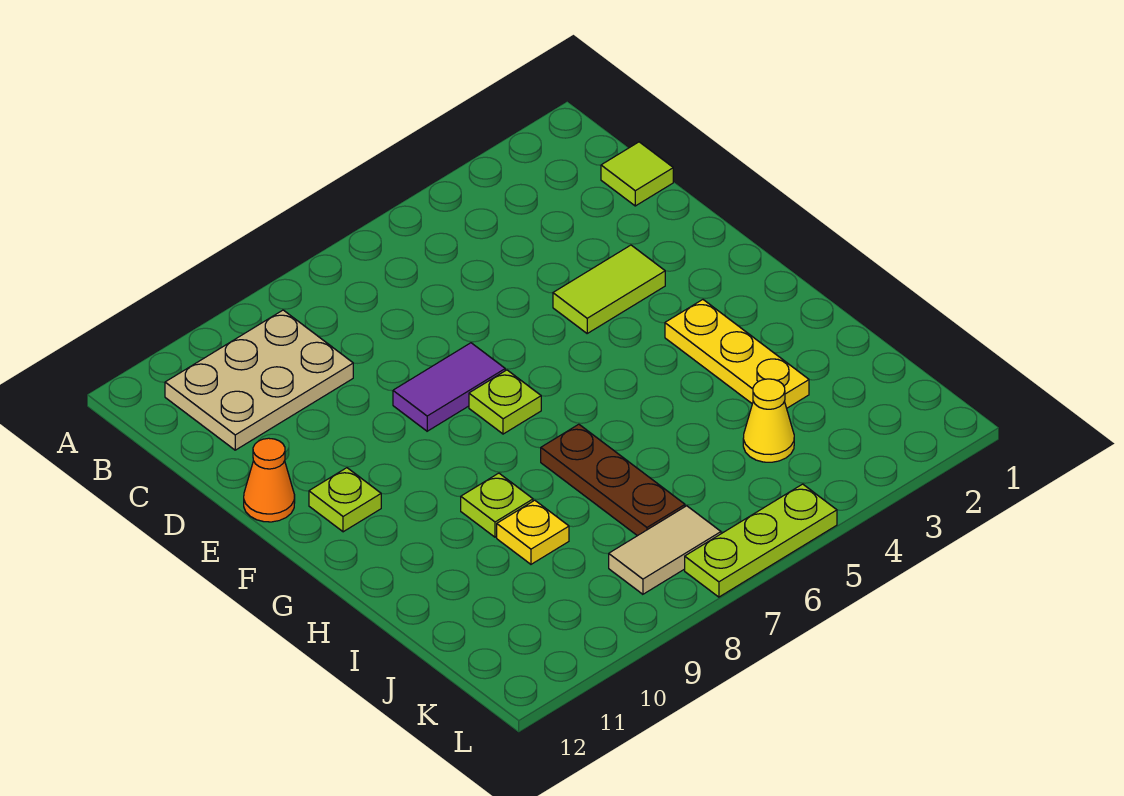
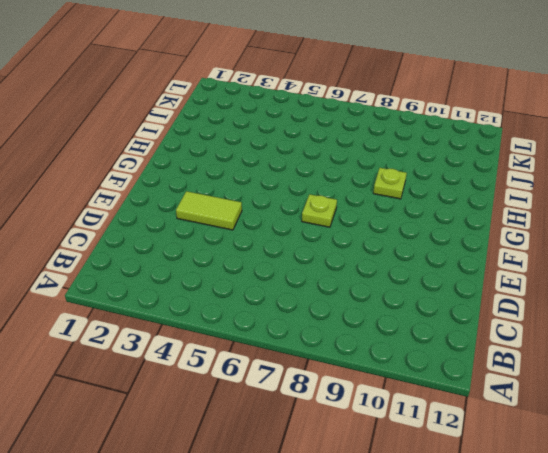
none -> tan plate B9:C11 level 1
none -> lime tile C1 level 1
none -> purple tile E7:E8 level 1

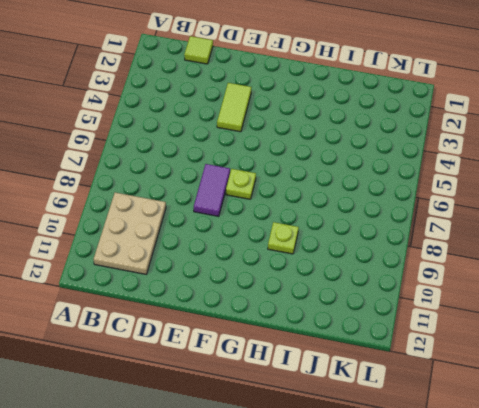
none -> orange cone E12 level 1
none -> lime plate F11 level 1
none -> yellow plate G3:I3 level 1

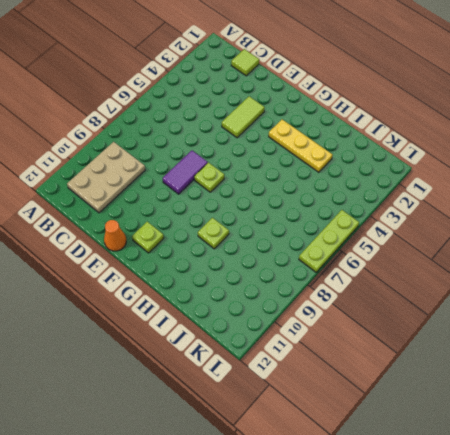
none -> brown plate H7:J7 level 1
none -> yellow plate I9 level 1
none -> yellow cone J4 level 1

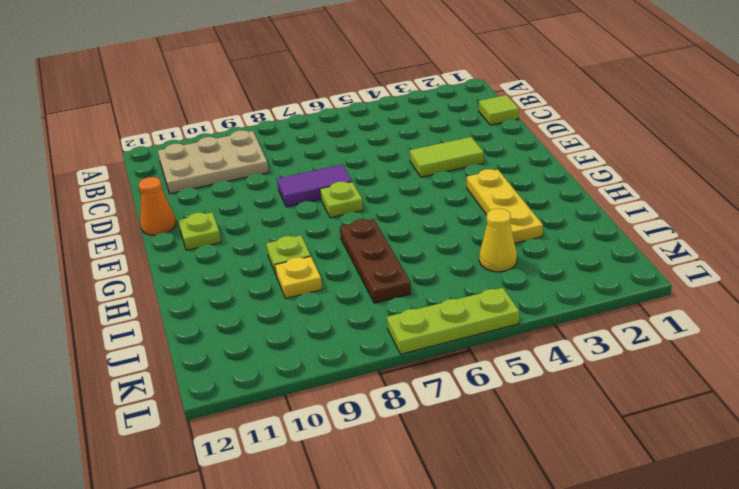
none -> tan tile K7:K8 level 1

